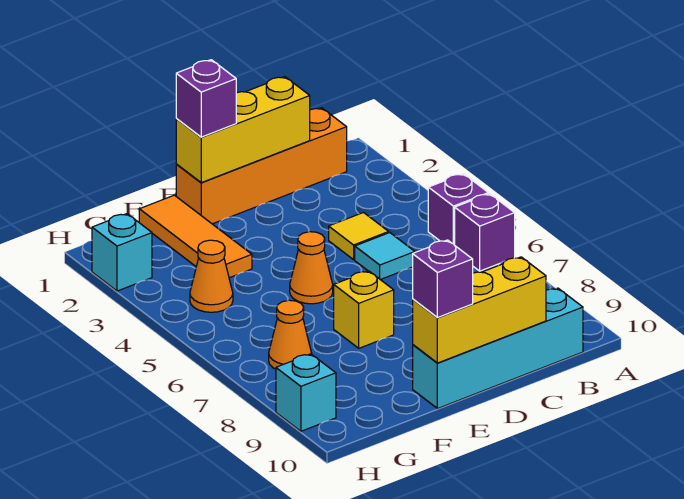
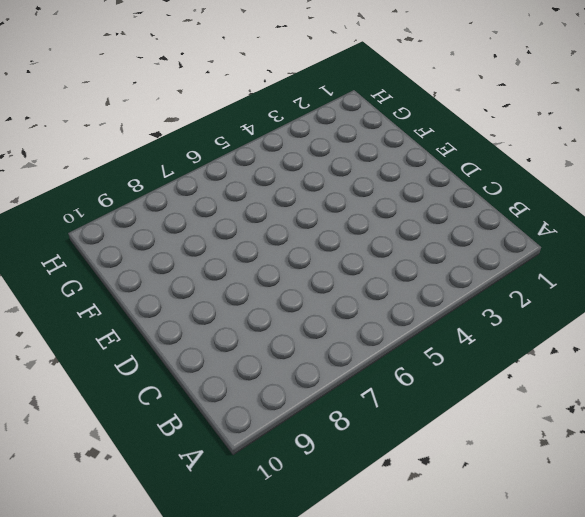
none -> purple brick A5 level 1
none -> purple brick A6 level 1
none -> orange brick B1:E1 level 1

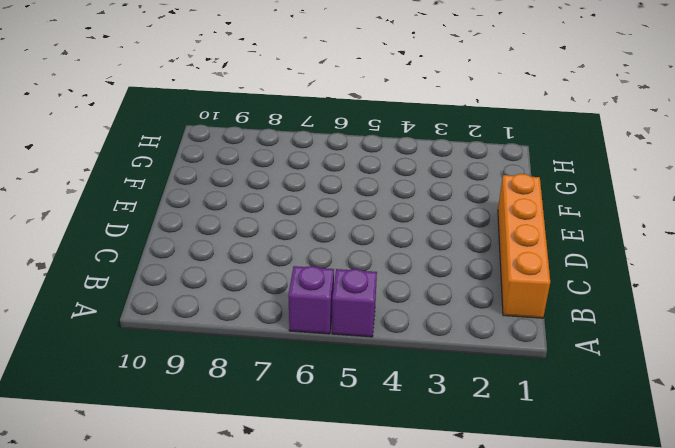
none -> cyan brick B10:E10 level 1
none -> yellow tile C4 level 1
none -> cyan tile C5 level 1

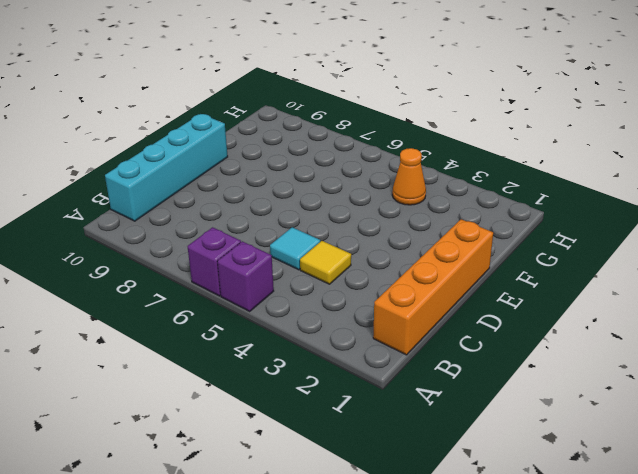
none -> orange cone E5 level 1
none -> yellow brick E7 level 1
none -> orange tile F1:F3 level 1

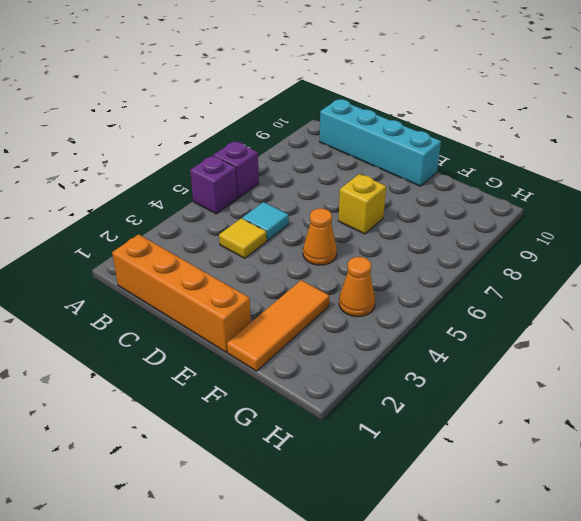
none -> orange cone G7 level 1
none -> cyan brick H2 level 1
none -> cyan brick H9 level 1

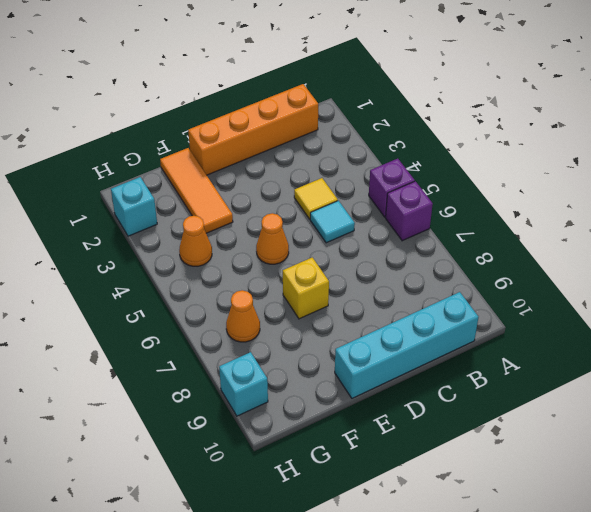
none -> yellow brick C1:E1 level 2
none -> yellow brick C10:E10 level 2
none -> purple brick E1 level 3

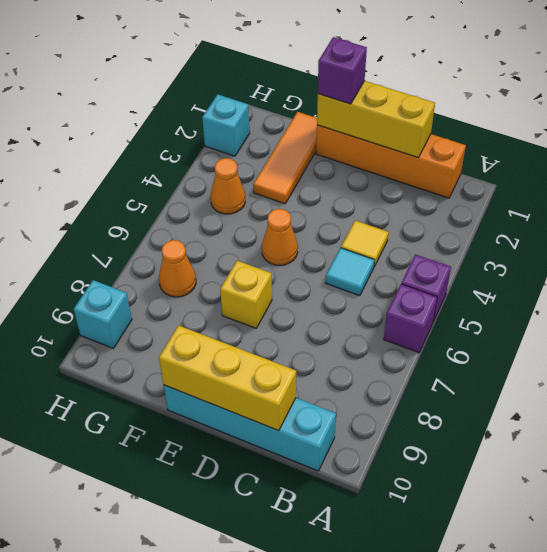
none -> purple brick E10 level 3

